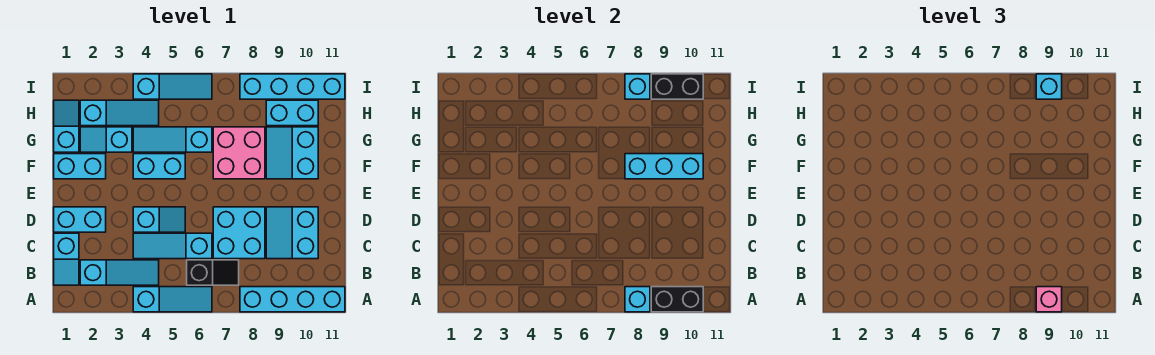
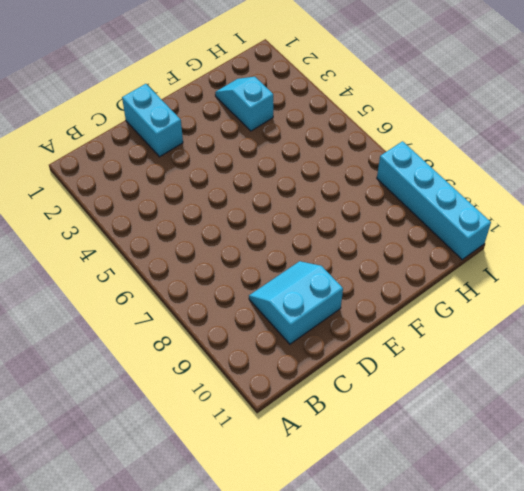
none -> cyan slope A4:A6 level 1 top 4
none -> cyan brick A8:A11 level 1
none -> cyan slope B1:C1 level 1 top C

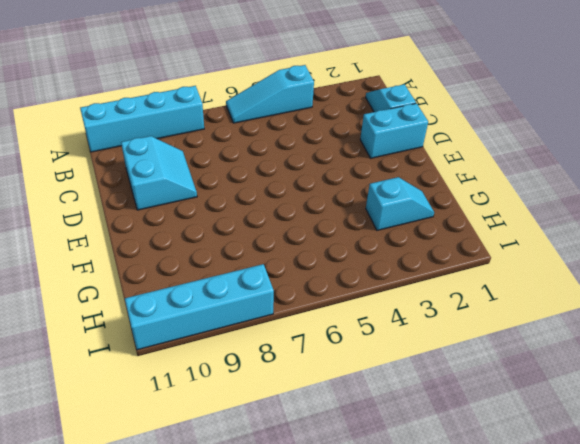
none -> cyan slope B2:B4 level 1 top 2
none -> black slope B6:B7 level 1 top 6
none -> cyan slope C4:C6 level 1 top 6

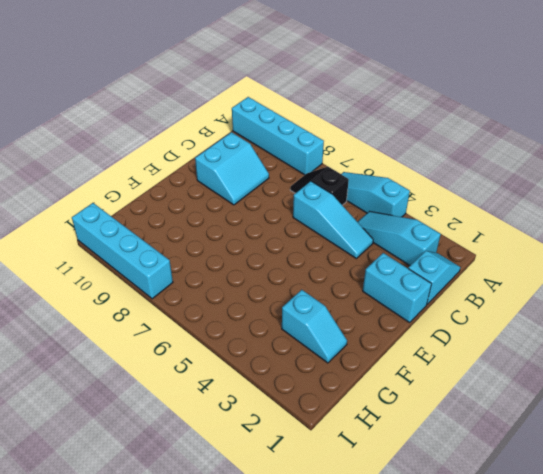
none -> cyan brick C7:D8 level 1
none -> cyan slope D4:D5 level 1 top 4
none -> cyan brick F1:F2 level 1

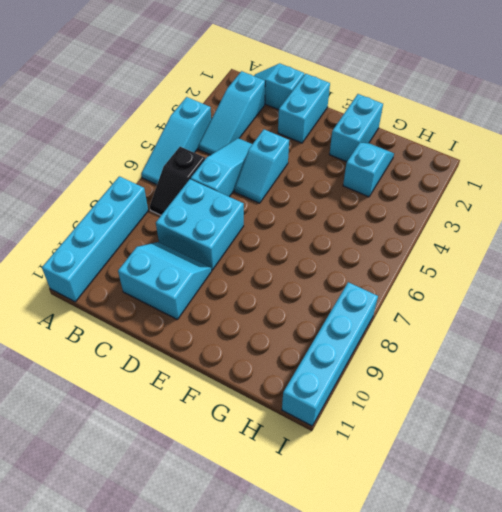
none -> cyan brick F4:F5 level 1
none -> pink brick F7:G8 level 1
none -> cyan slope F9:G10 level 1 top 10

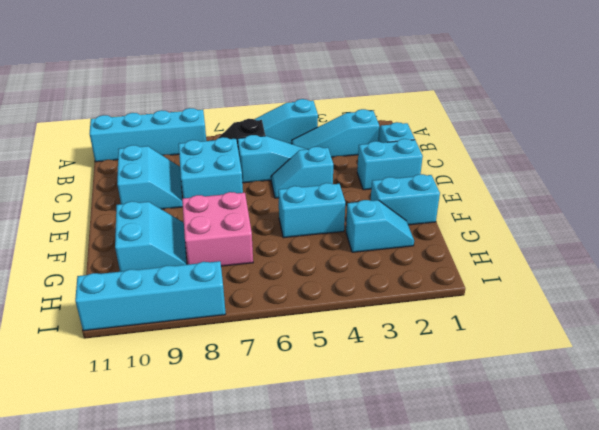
none -> cyan slope G1:H1 level 1 top G
none -> cyan slope G4:G6 level 1 top 6
none -> cyan slope H2:H4 level 1 top 2

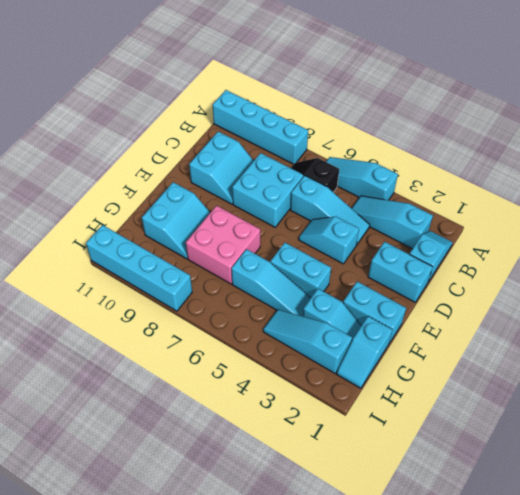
none -> cyan brick H9:H10 level 1
none -> cyan slope I4:I6 level 1 top 4
none -> cyan brick A8 level 2

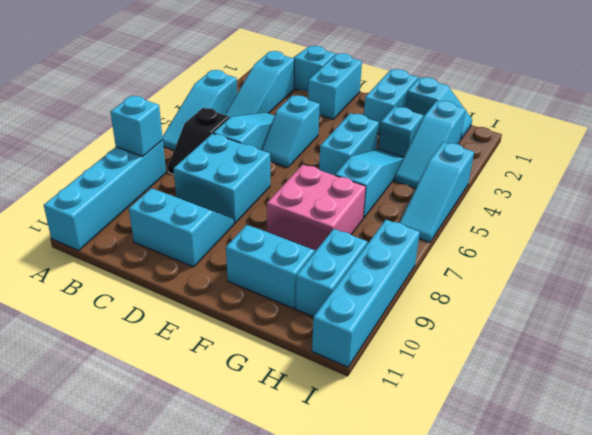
none -> black brick A9:A10 level 2
none -> cyan brick F8:F10 level 2
none -> cyan brick I8 level 2

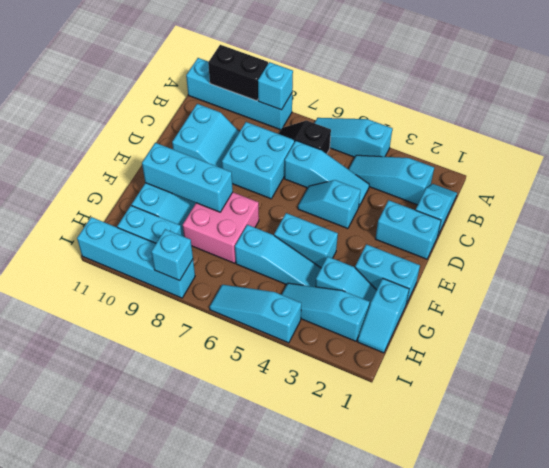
none -> black brick I9:I10 level 2
none -> pink brick A9 level 3
none -> cyan brick I9 level 3

